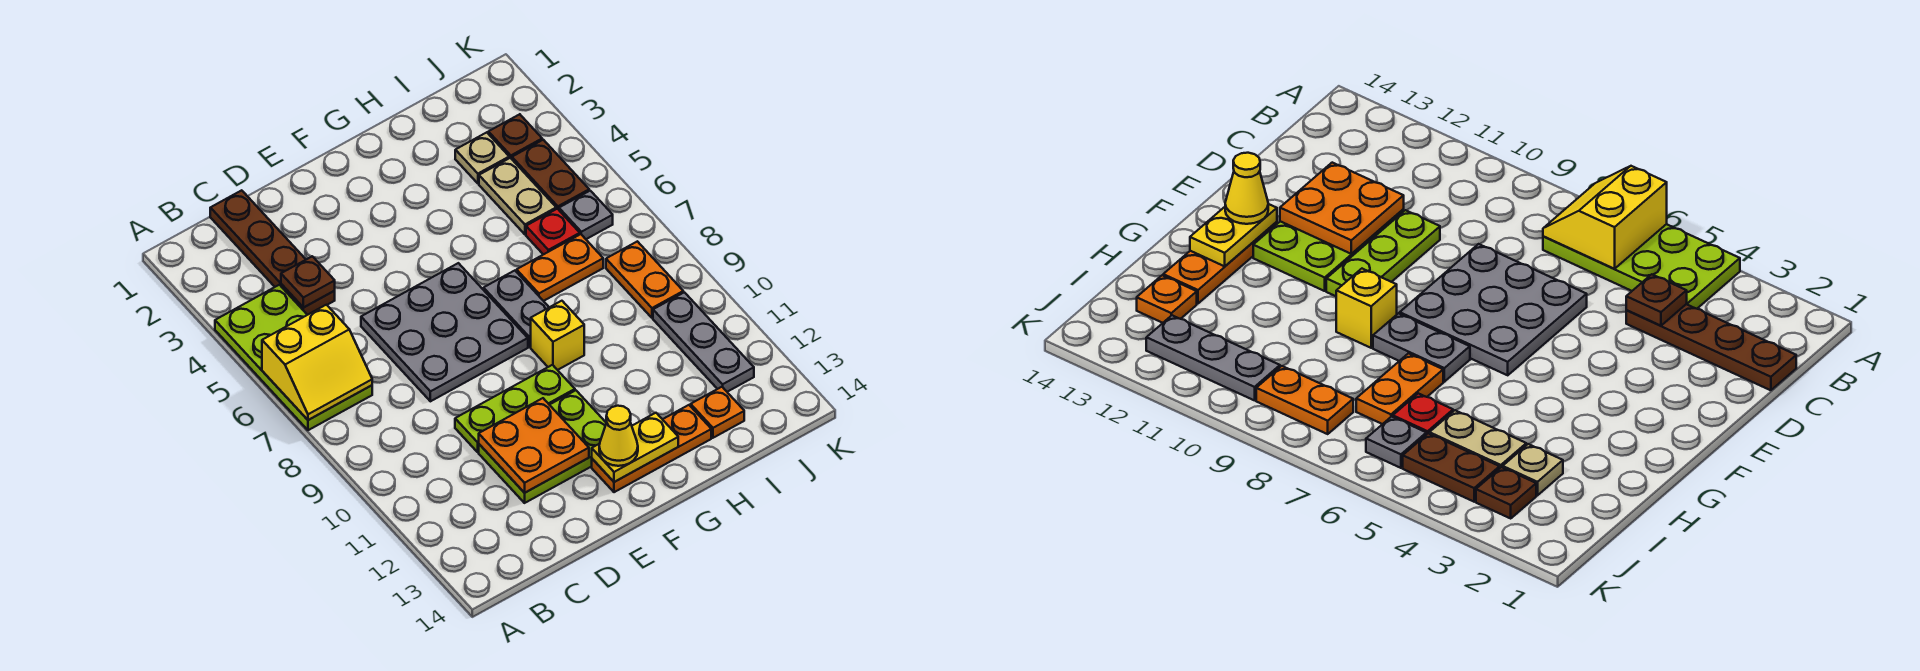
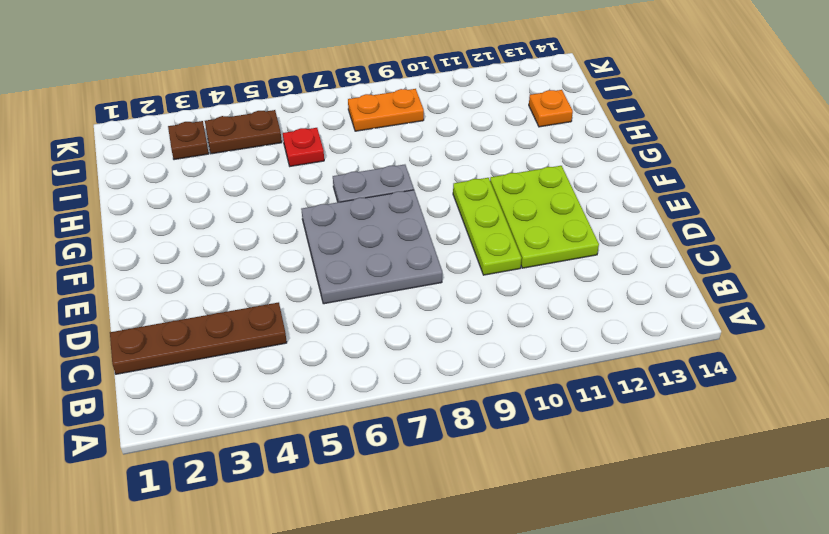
none -> lime plate A4:B7 level 1
none -> orange plate F13:H13 level 1
none -> yellow brick G9 level 1

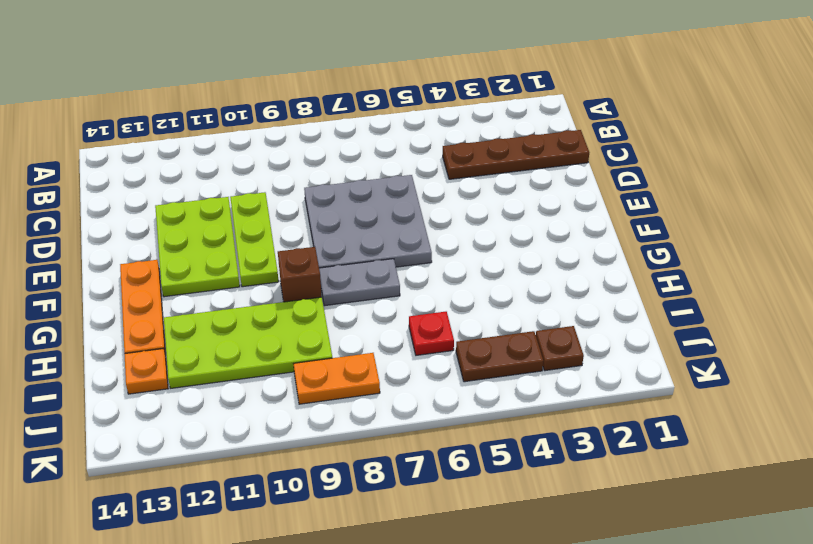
brown brick G9 level 1 -> yellow brick G9 level 1
lime plate H9:I12 level 1 -> lime plate A4:B7 level 1
none -> orange plate H7:I7 level 1
none -> tan plate I3 level 1
none -> tan plate I4:I5 level 1

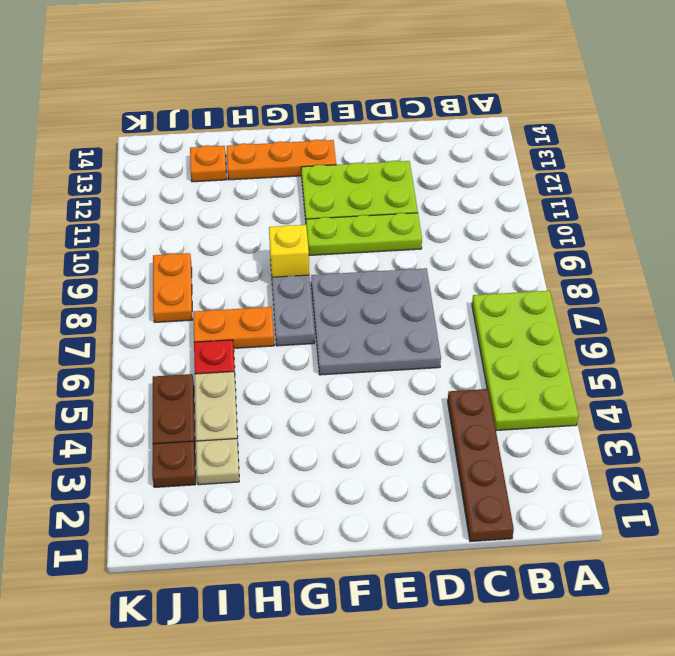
none -> grey plate J6 level 1
none -> grey plate J10:J12 level 1
none -> yellow slope A6:B7 level 2 top 6

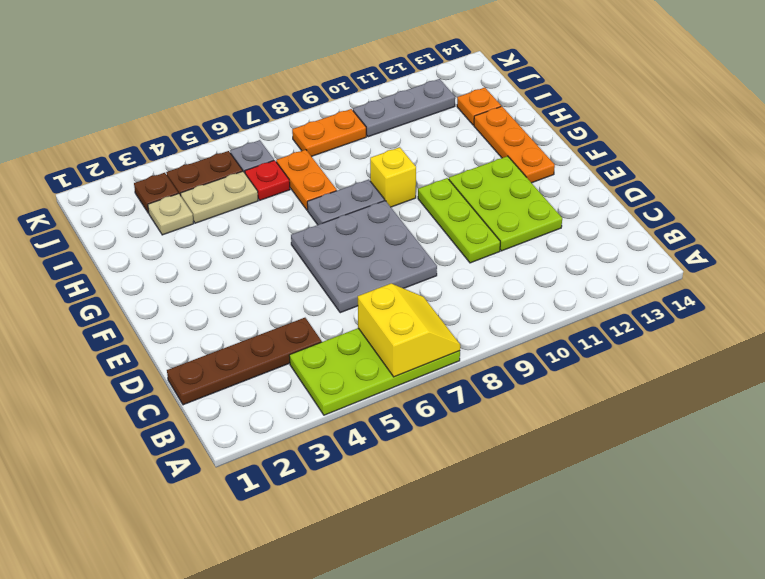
none -> brown plate C4 level 2
none -> orange plate D11:E12 level 2
none -> yellow plate F13:G13 level 2

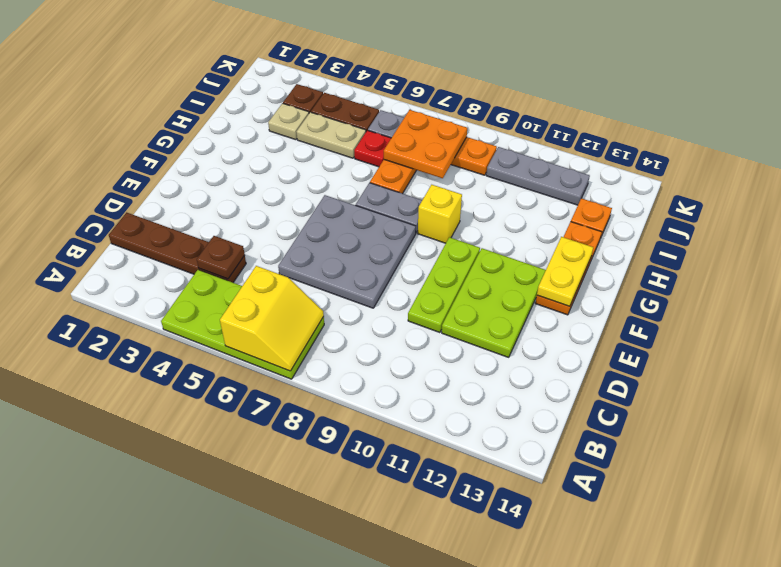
orange plate I7:J8 level 2 -> orange plate D11:E12 level 2
none -> yellow cone F13 level 3

